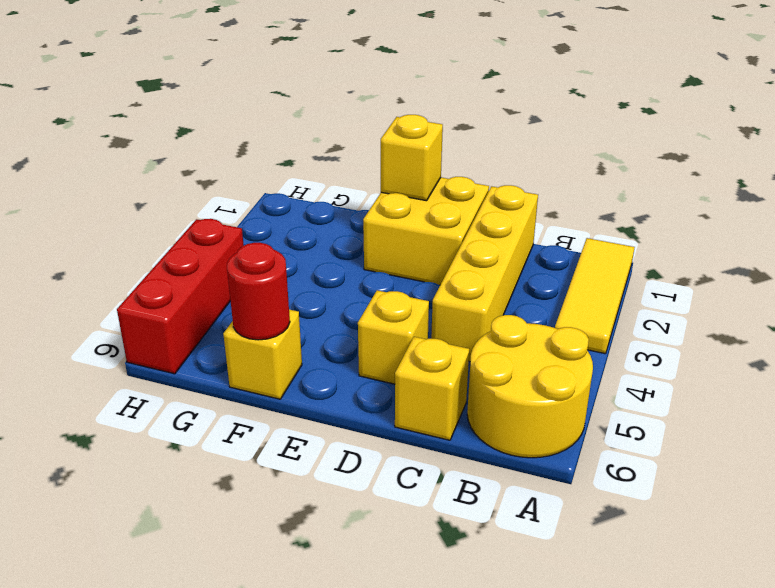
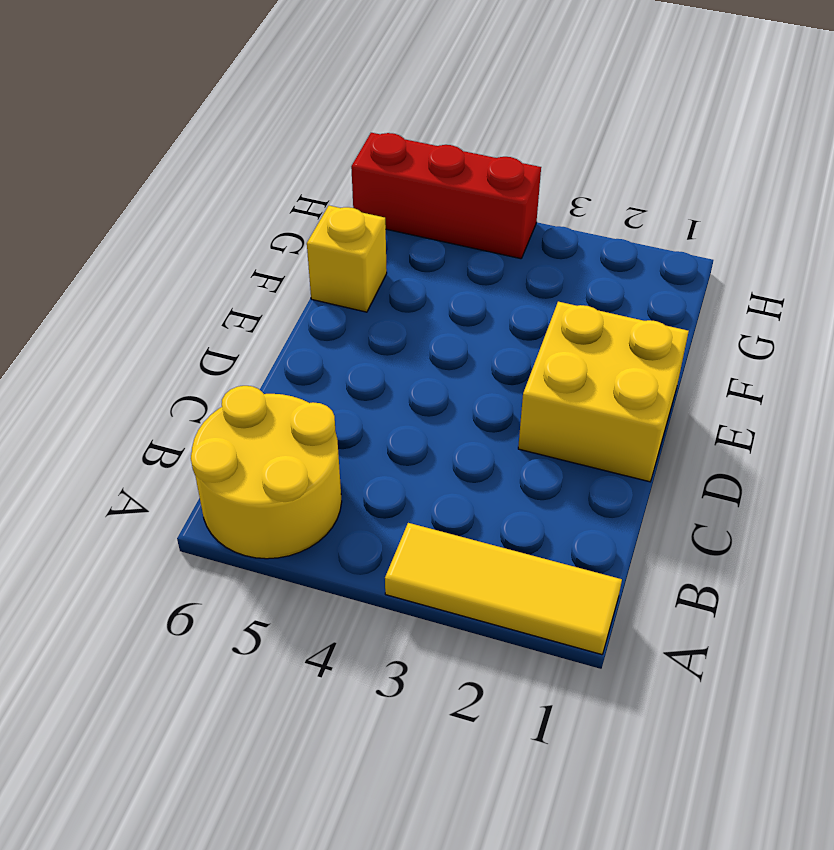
none -> yellow brick C1:C4 level 1
none -> yellow brick C6 level 1

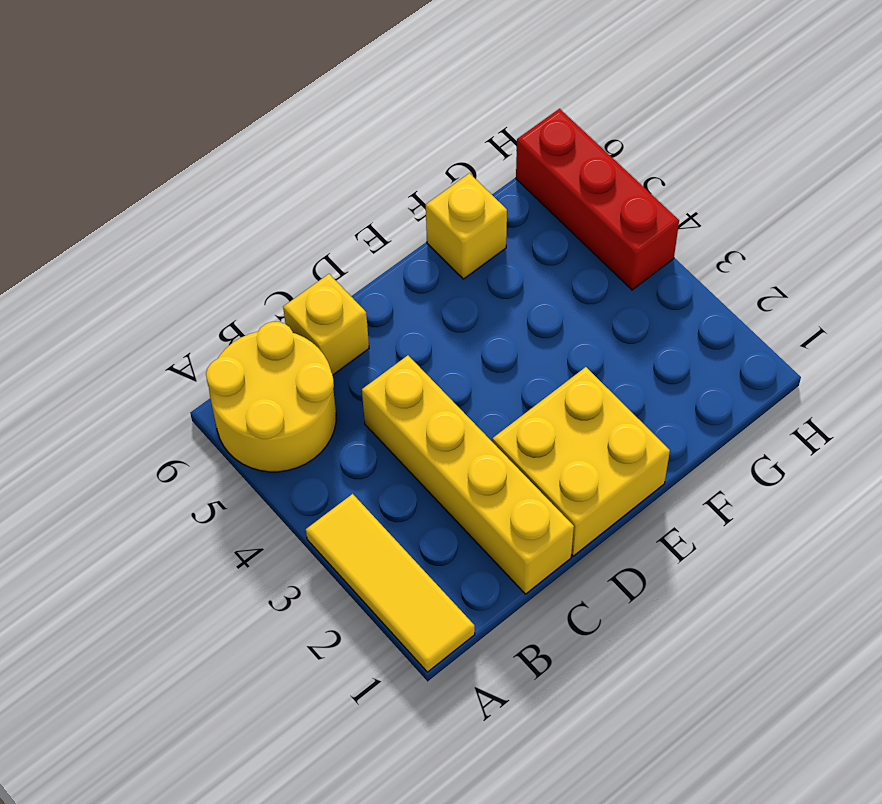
none -> yellow brick D5 level 1
none -> yellow brick E1 level 2

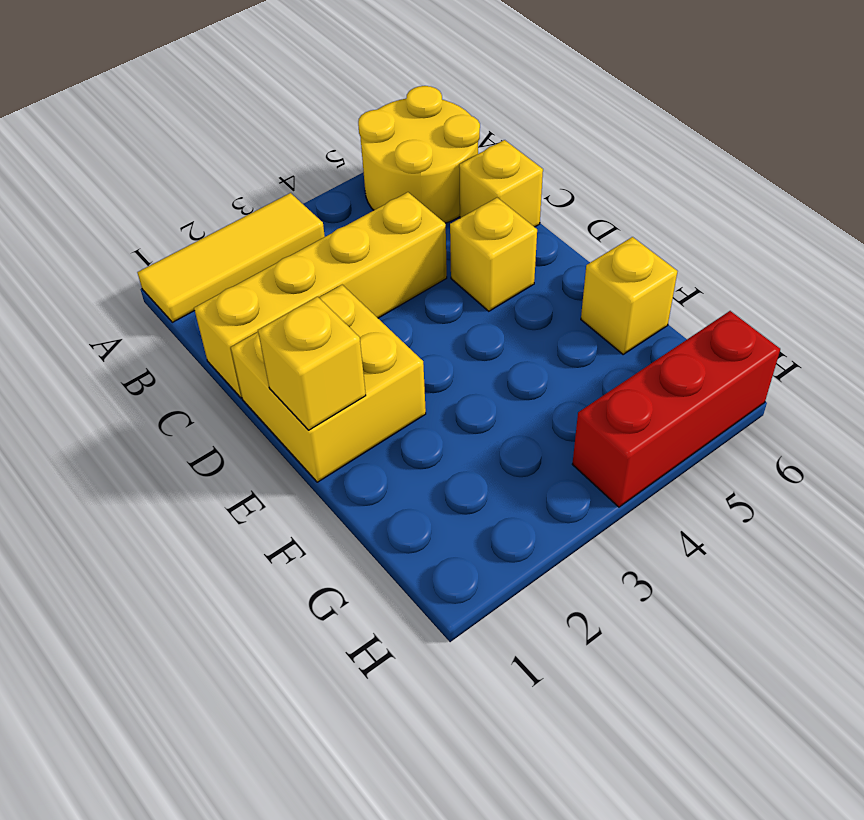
none -> red round brick F6 level 2

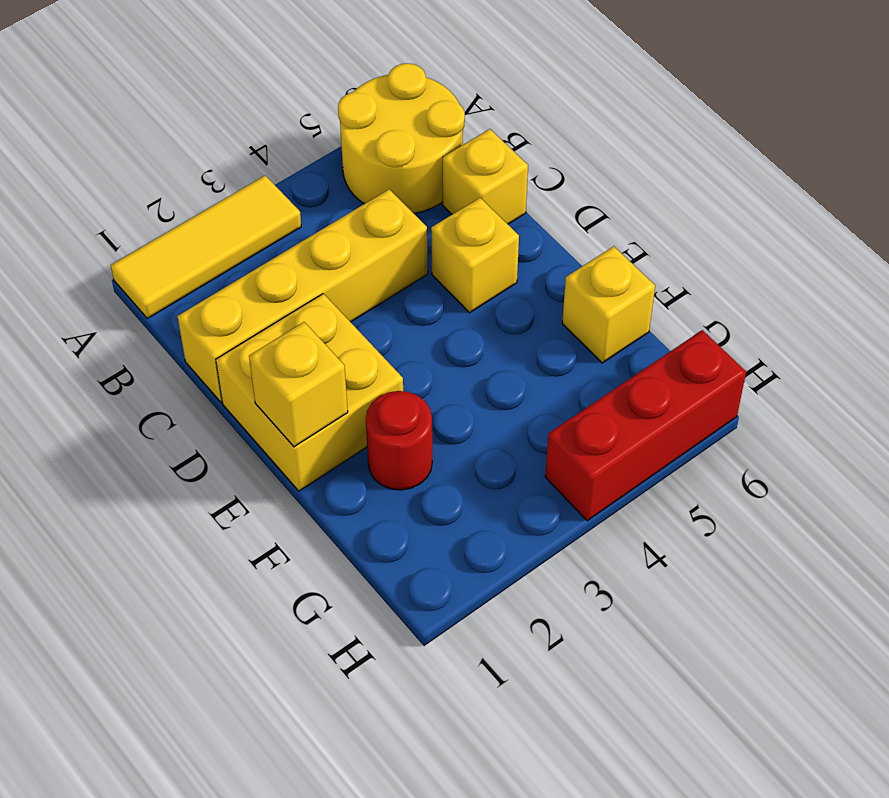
red round brick F2 level 1 -> red round brick F6 level 2

